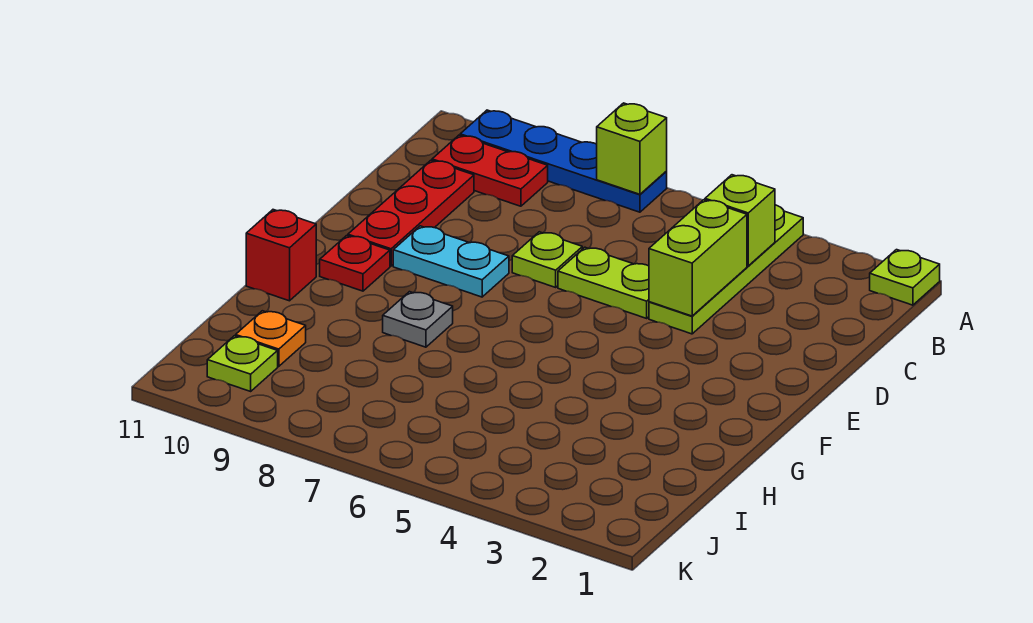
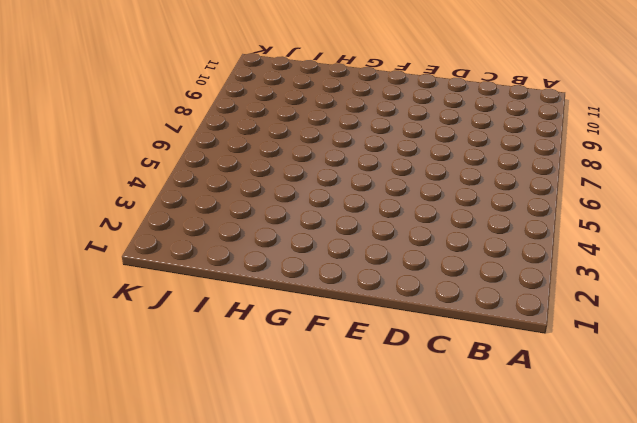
none -> lime plate A1 level 1
none -> lime plate A4:D4 level 1
none -> blue plate A7:A10 level 1

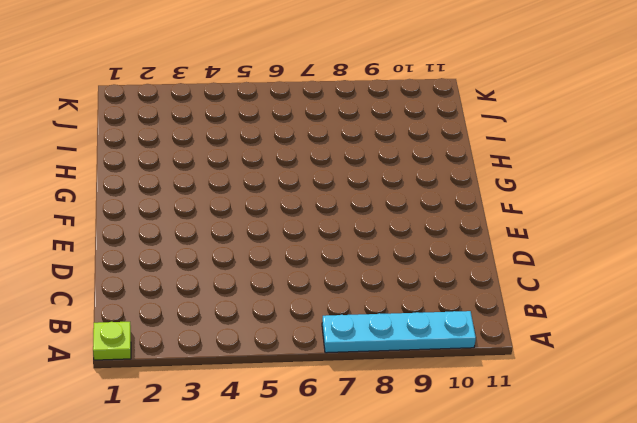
cyan plate A7:A10 level 1 -> blue plate A7:A10 level 1
none -> lime plate A4:D4 level 1
none -> red plate B9:B10 level 1
none -> red plate C10:E10 level 1

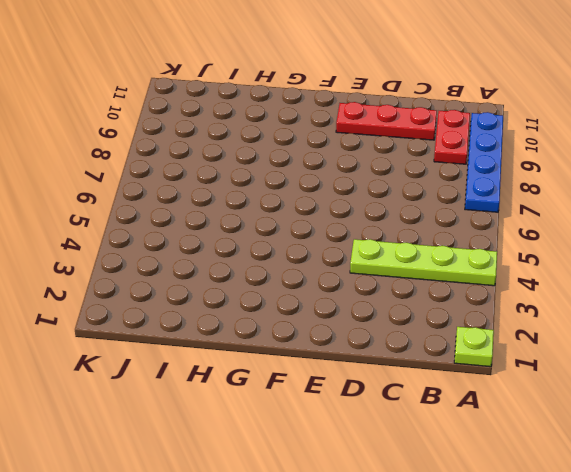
none -> lime plate D5:D6 level 1
none -> lime plate D7 level 1
none -> cyan plate E8:E9 level 1

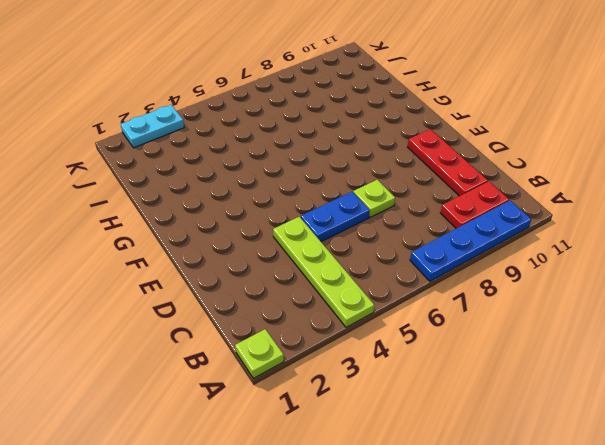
blue plate D5:D6 level 1 -> lime plate D5:D6 level 1
cyan plate K2:K3 level 1 -> cyan plate E8:E9 level 1
none -> red plate F10 level 1
none -> grey plate G8 level 1
none -> red brick G11 level 1

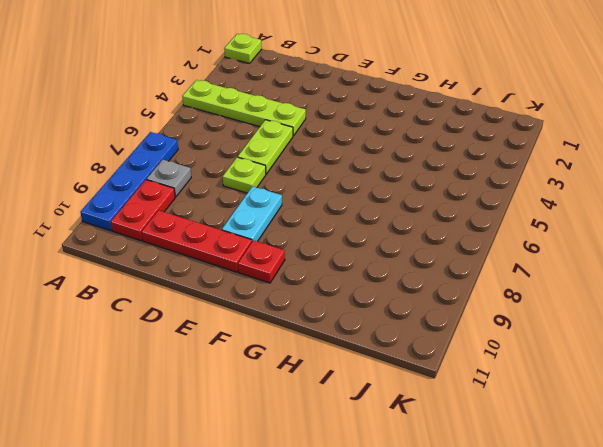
grey plate B8 level 1 -> grey plate G8 level 1
none -> red brick G11 level 1
none -> orange plate I10 level 1
none -> lime plate J10 level 1

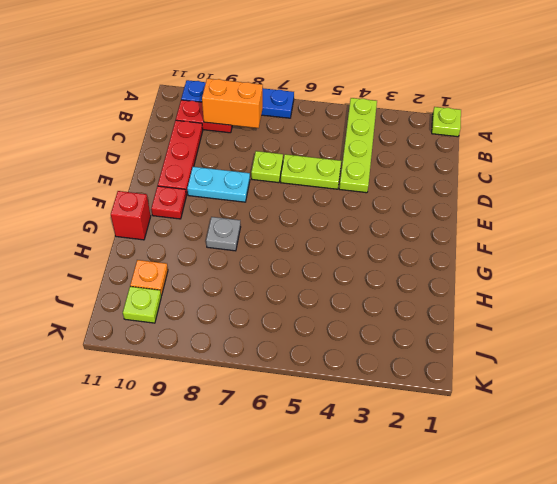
orange brick B8:B9 level 2 -> none
none -> lime brick A7 level 2
none -> lime brick B4 level 2
none -> lime brick C4:D4 level 2

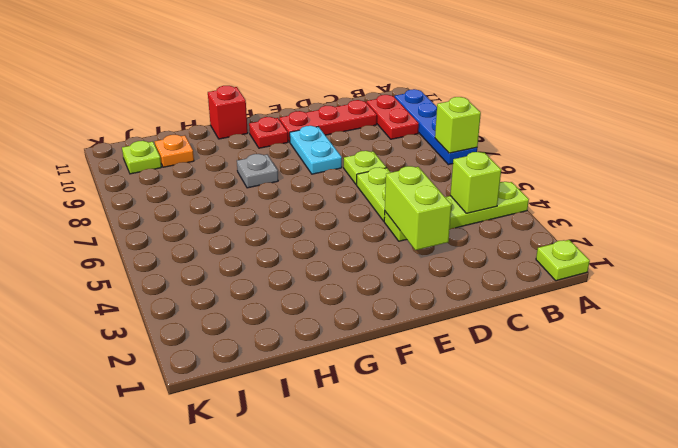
lime brick D3:D4 level 2 -> lime brick C4:D4 level 2

